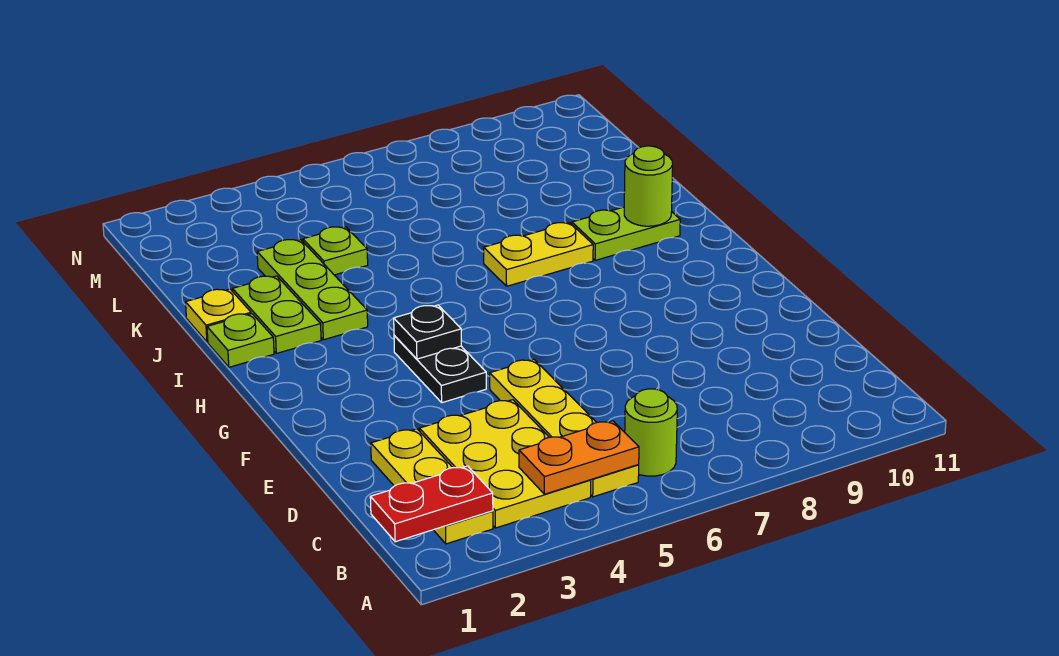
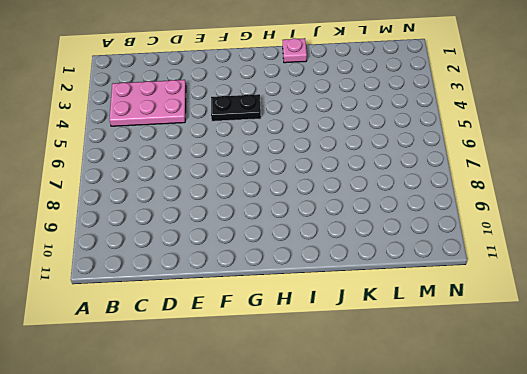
pink plate B3:D4 level 1 -> yellow plate B3:D4 level 1
pink plate I1 level 1 -> lime plate I1 level 1
none -> yellow plate B2:D2 level 1
none -> yellow plate B5:E5 level 1
none -> lime round brick B6 level 1

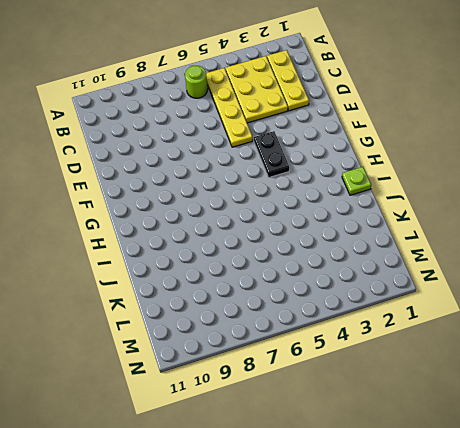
none -> lime plate I2:J2 level 1
none -> lime plate I3:K3 level 1
none -> yellow plate I7:I8 level 1

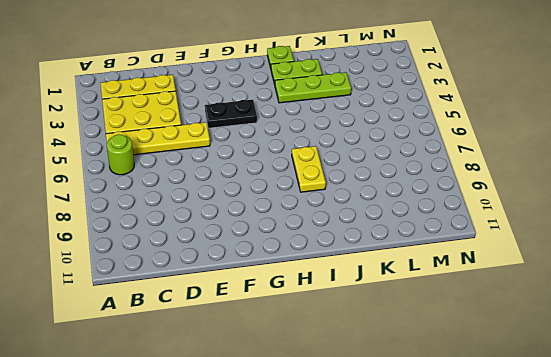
none -> lime plate I9:I10 level 1
none -> yellow plate J1 level 1
none -> lime plate K4 level 1

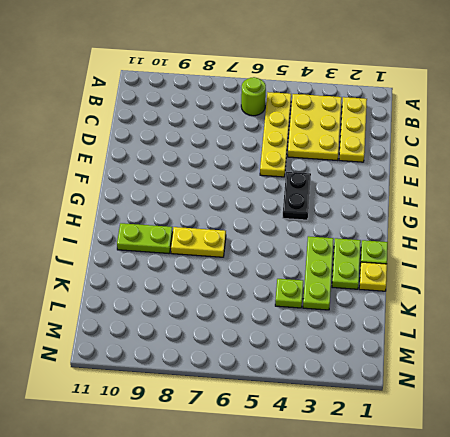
none -> red plate B1:B2 level 2
none -> orange plate B4:B5 level 2
none -> black plate G4 level 2

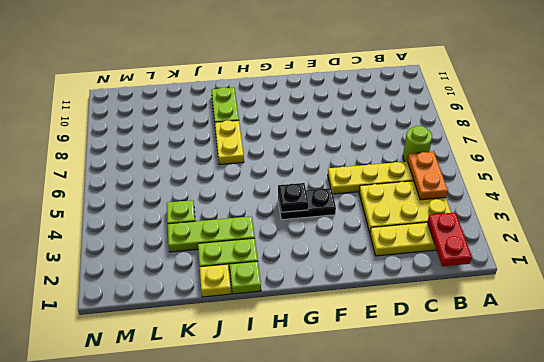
none -> lime round brick I10 level 2

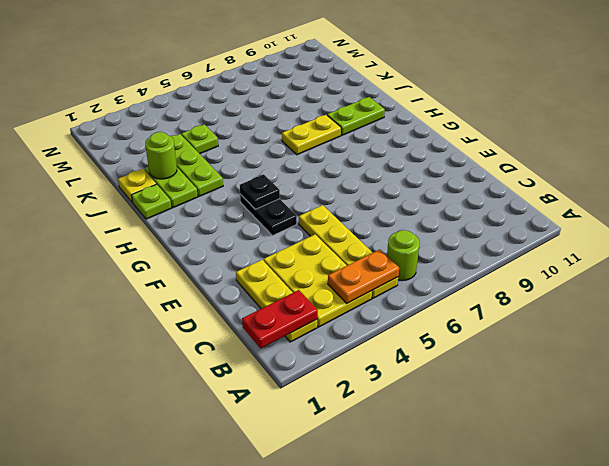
lime round brick J2 level 2 -> lime round brick I10 level 2

